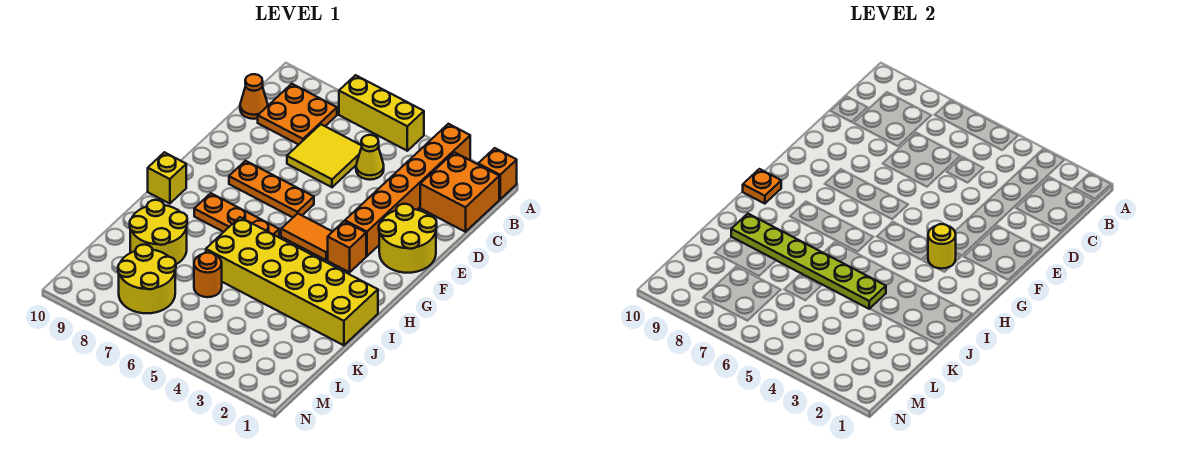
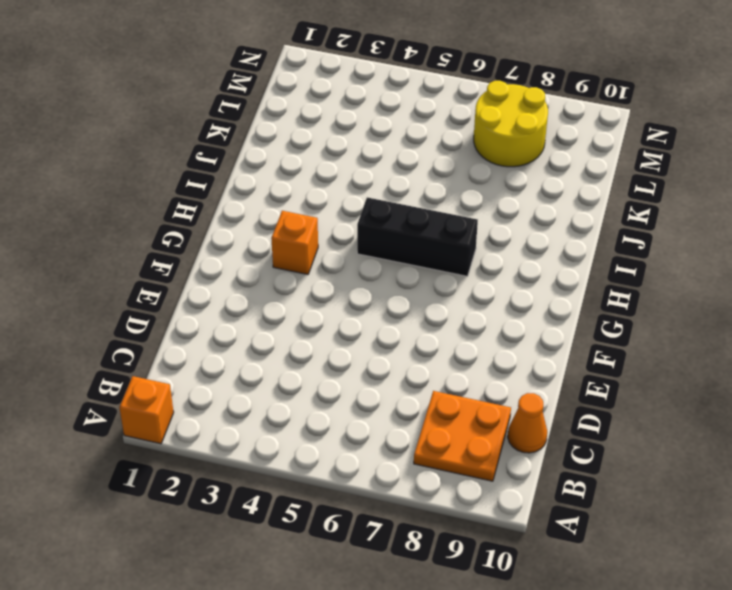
black brick H5:H7 level 1 -> orange plate H6:H8 level 1
none -> orange brick A3:F3 level 1
none -> yellow brick A5:A7 level 1
none -> orange brick B1:C2 level 1

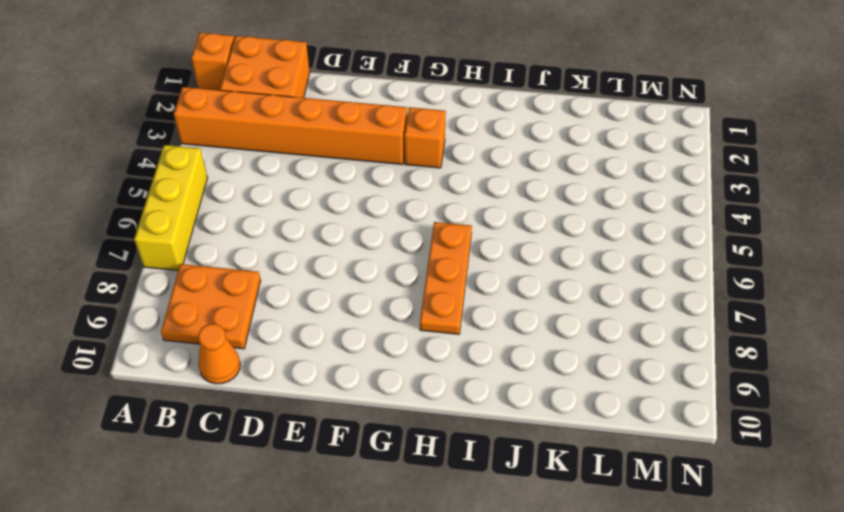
none -> yellow cone C5 level 1
none -> yellow tile C6:D7 level 1
none -> yellow round brick E1:F2 level 1

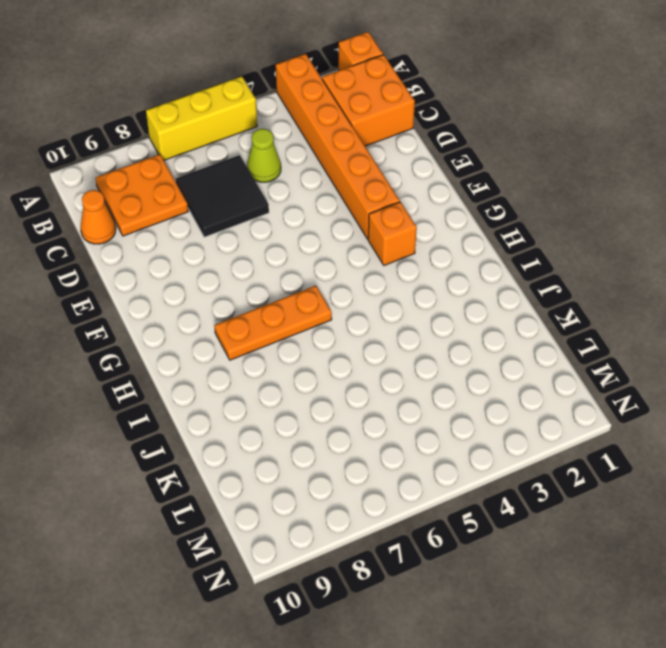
lime cone C5 level 1 -> yellow cone C5 level 1
black tile C6:D7 level 1 -> yellow tile C6:D7 level 1
none -> yellow round brick E1:F2 level 1
none -> orange plate F6:F8 level 1
none -> orange tile G4:G5 level 1

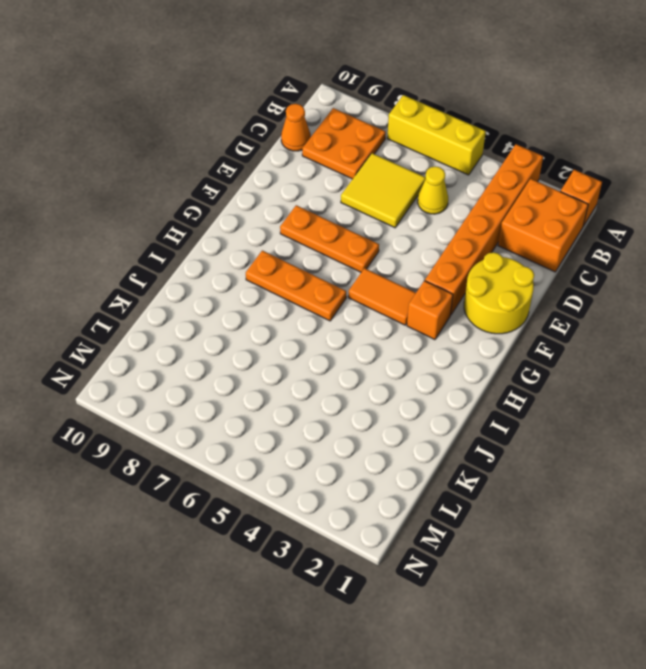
none -> yellow brick H10 level 1
none -> yellow brick I1:J6 level 1
none -> yellow round brick J8:K9 level 1

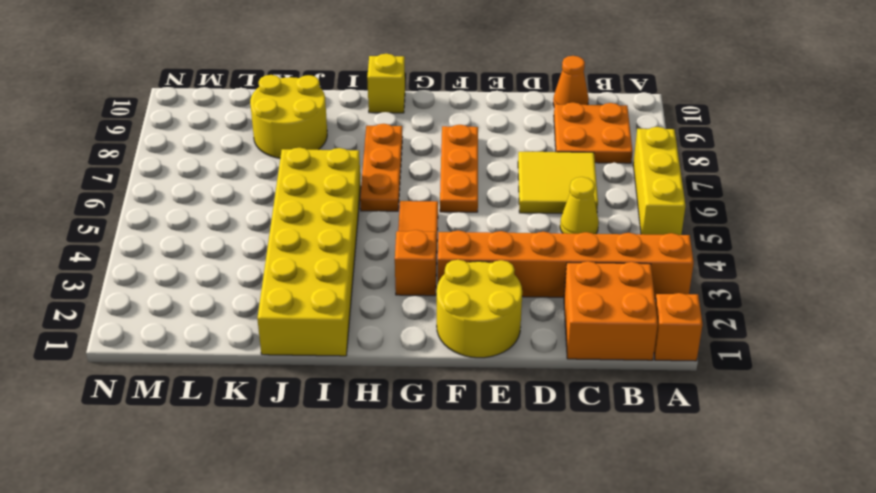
none -> orange round brick K6 level 1
none -> yellow round brick L7:M8 level 1
none -> yellow round brick G3 level 2

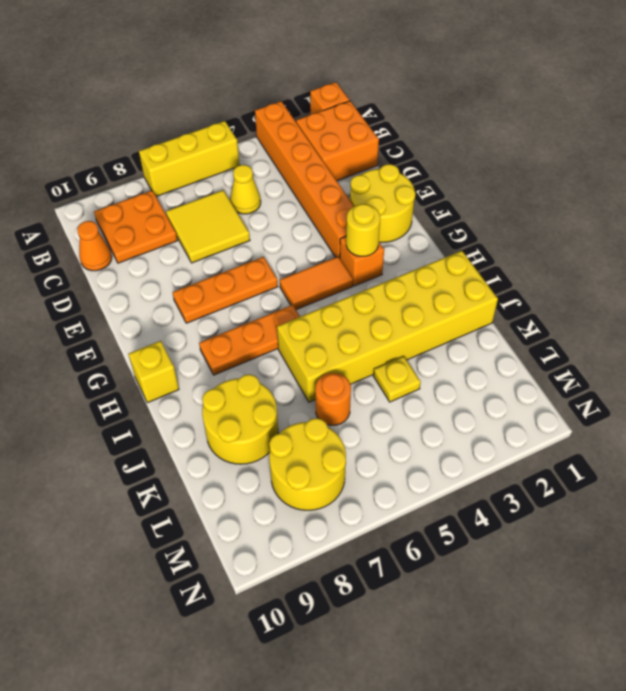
yellow plate K4 level 1 -> none
none -> orange plate H10 level 2
none -> lime plate J4:J9 level 2

